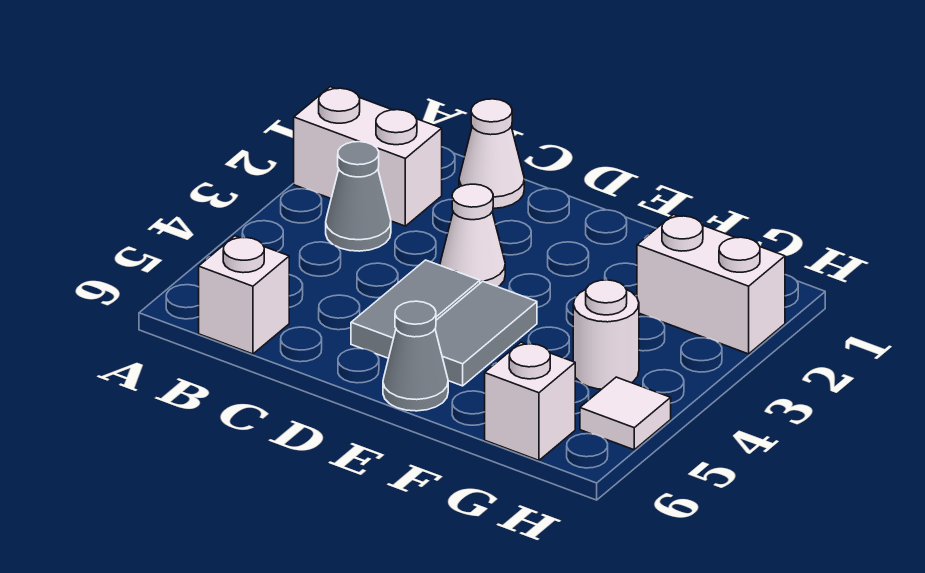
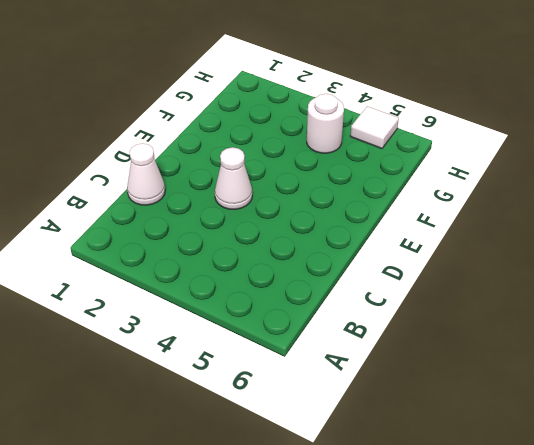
none -> white brick A2:B2 level 1
none -> grey cone B3 level 1
none -> white brick B6 level 1

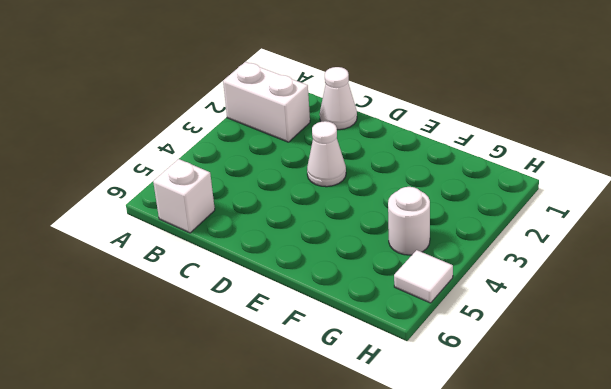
none -> grey cone B3 level 1
none -> grey tile D4:D5 level 1
none -> grey tile E4:E5 level 1

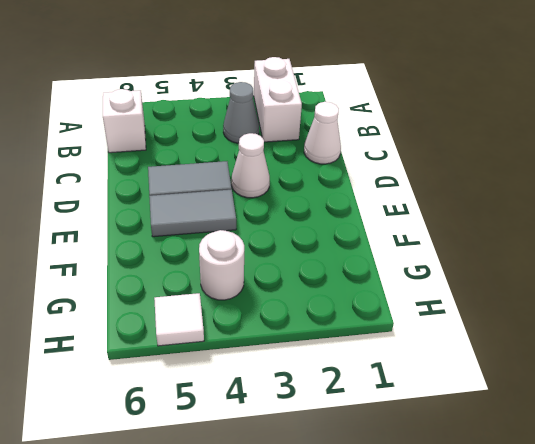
none -> grey cone E6 level 1
none -> white brick G2:H2 level 1
none -> white brick G6 level 1

